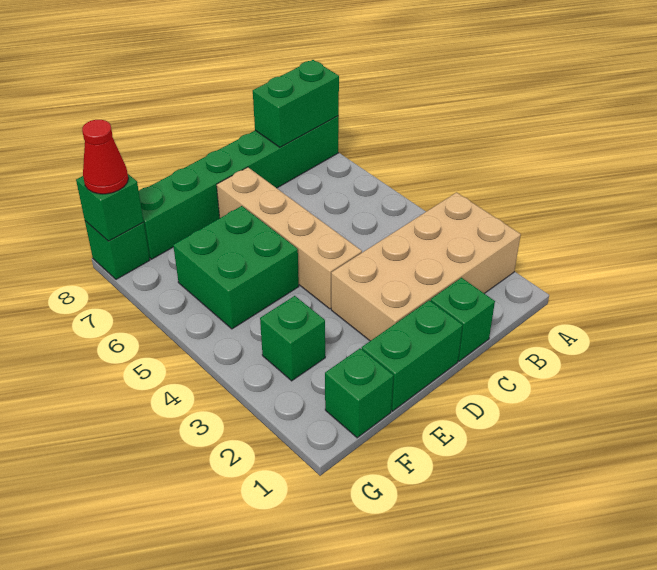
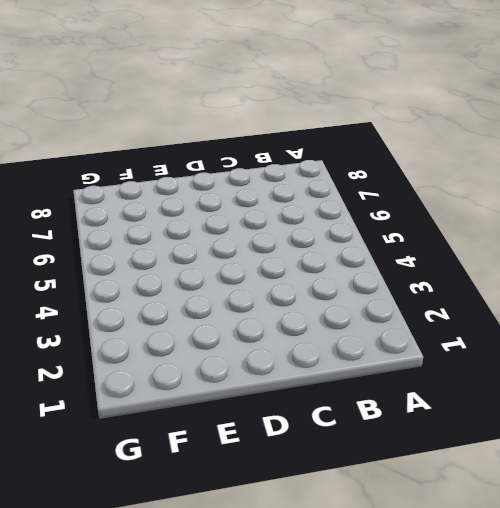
none -> tan brick A2:D3 level 1
none -> green brick A8:F8 level 1
none -> green brick C1 level 1

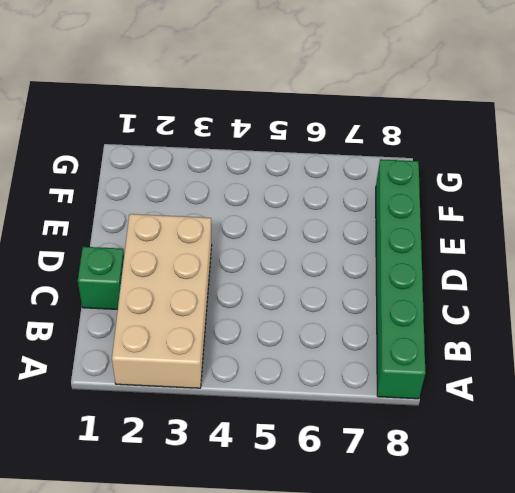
none -> green brick D1:E1 level 1
none -> tan brick D4:D7 level 1
none -> green brick E5:F6 level 1

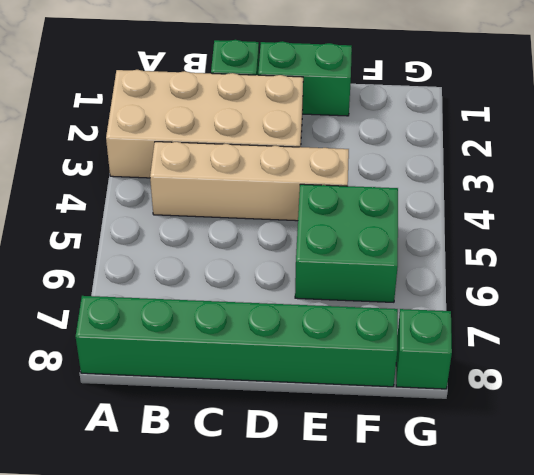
tan brick B4:E4 level 1 -> tan brick D4:D7 level 1
none -> green brick F1 level 1
none -> green brick F3 level 1
none -> green brick A8:B8 level 2

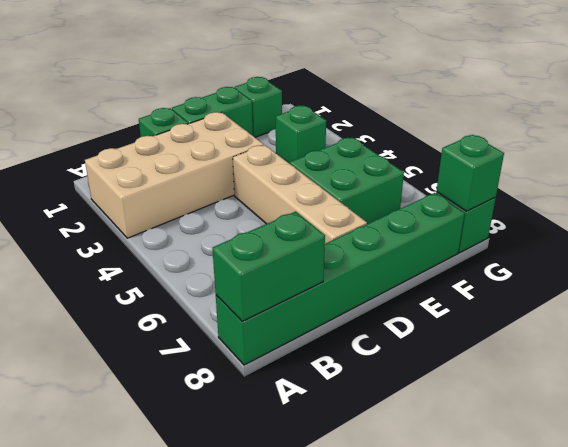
none -> red cone G8 level 3

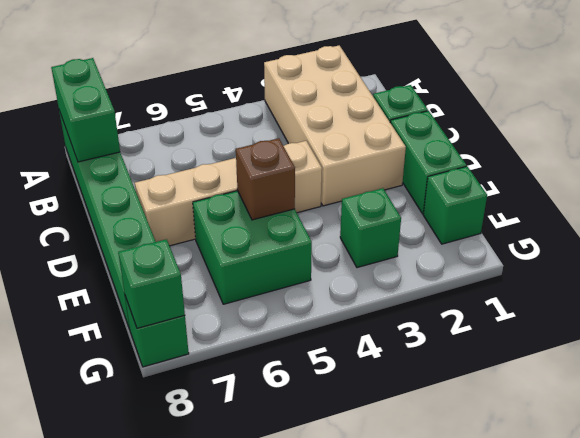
brown brick E5 level 2 -> none
none -> red cone G8 level 3

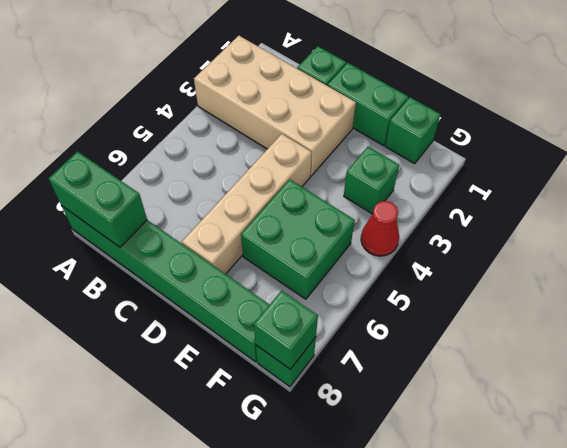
red cone G4 level 1 -> red cone G8 level 3

